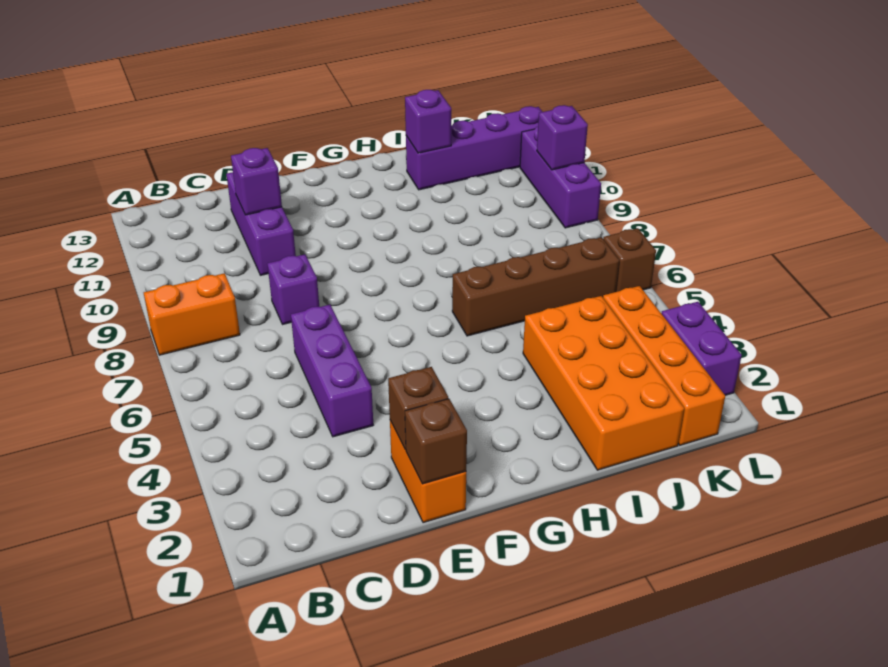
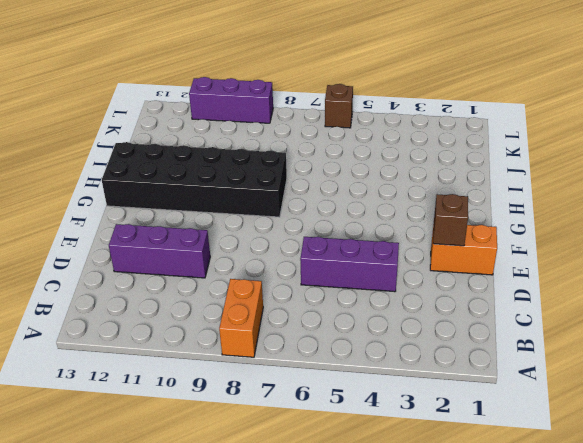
black brick G8:H13 level 1 -> none
none -> purple brick D8 level 1
none -> brown brick H6:K6 level 1
none -> orange brick I1:J4 level 1

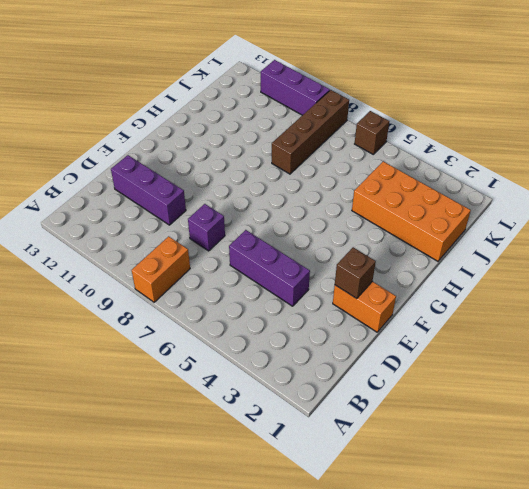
brown brick I8:L8 level 1 -> brown brick H6:K6 level 1
none -> purple brick I12:L12 level 1
none -> orange brick K1:K4 level 1
none -> purple brick L2:L3 level 1

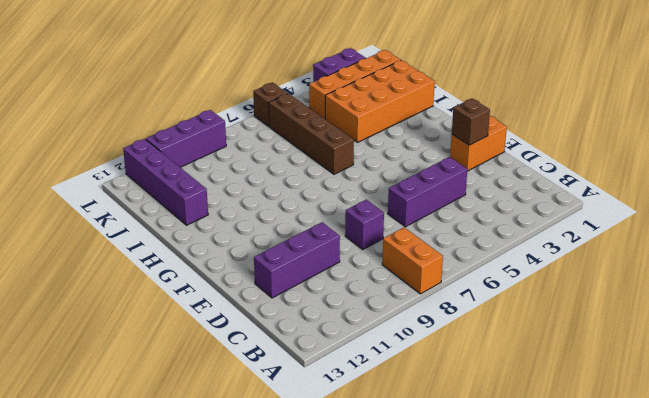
none -> purple brick D11 level 2
none -> brown brick E1 level 2
none -> purple brick I12 level 2

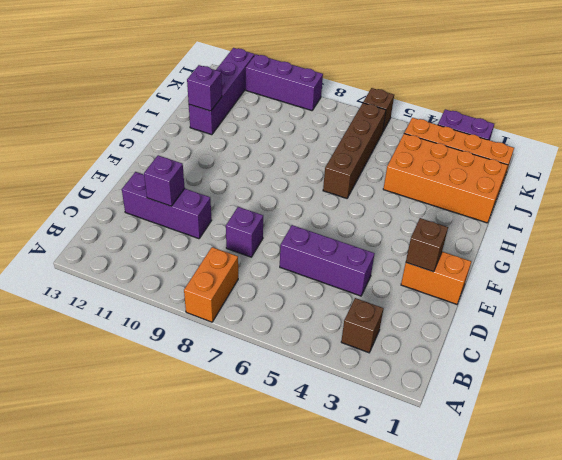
brown brick B3 level 1 -> brown brick E1 level 2
none -> purple brick L10 level 2

